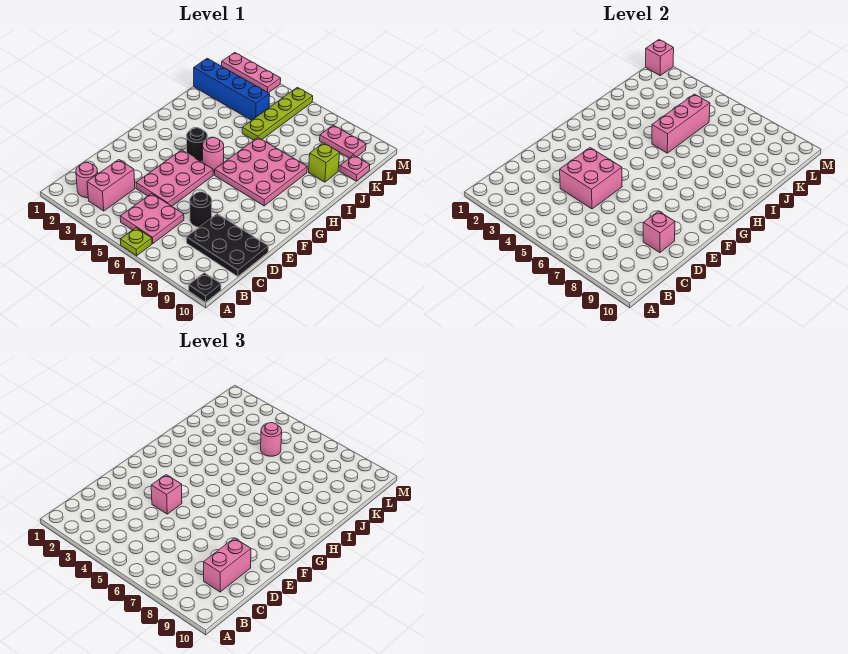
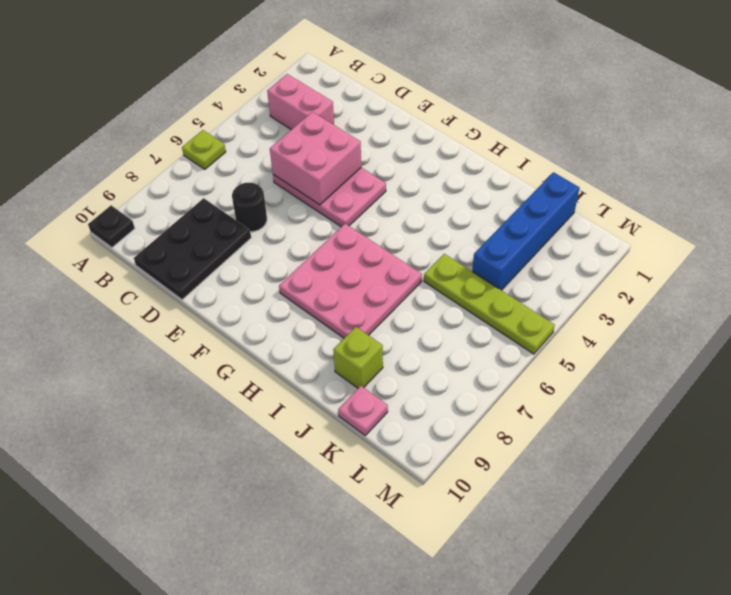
none -> pink round brick B2 level 1
none -> pink plate B5:C6 level 1
none -> black round brick G4 level 1

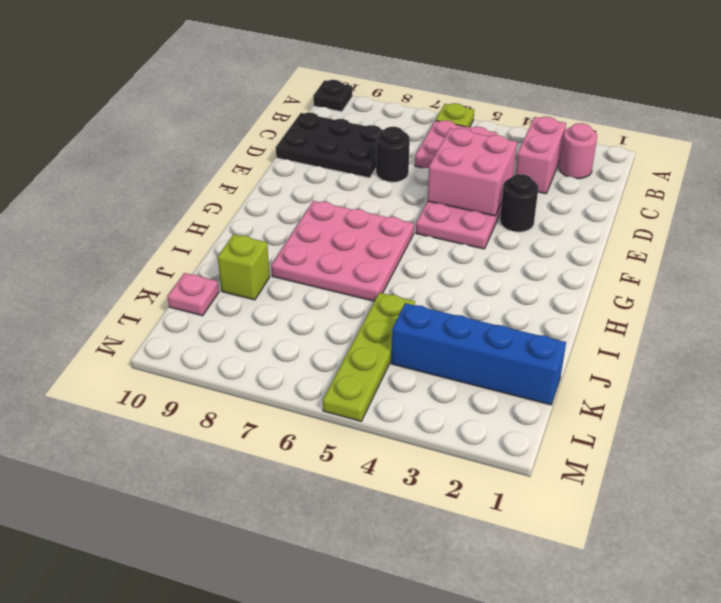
black round brick E3 level 1 -> black round brick G4 level 1
none -> pink round brick G5 level 1
none -> pink plate L8:L9 level 1
none -> pink plate M1:M3 level 1

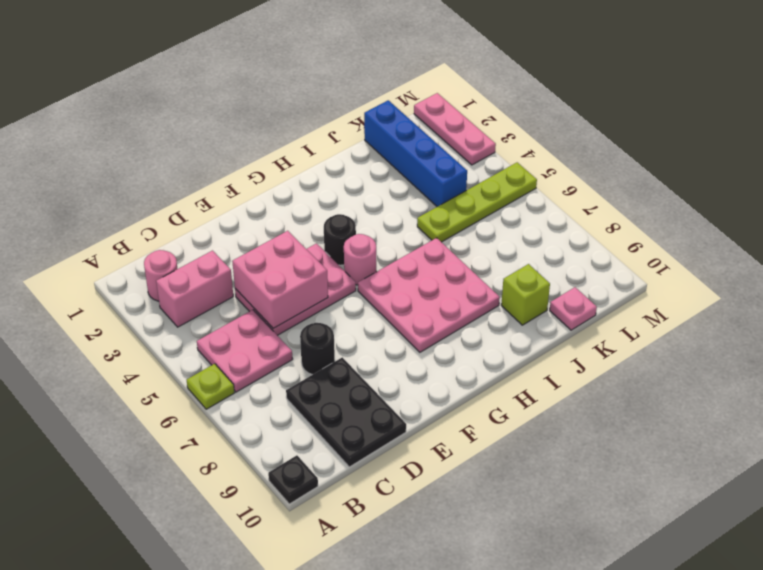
none -> pink plate L8:L9 level 1
none -> pink brick D9 level 2
none -> pink brick I5:K5 level 2

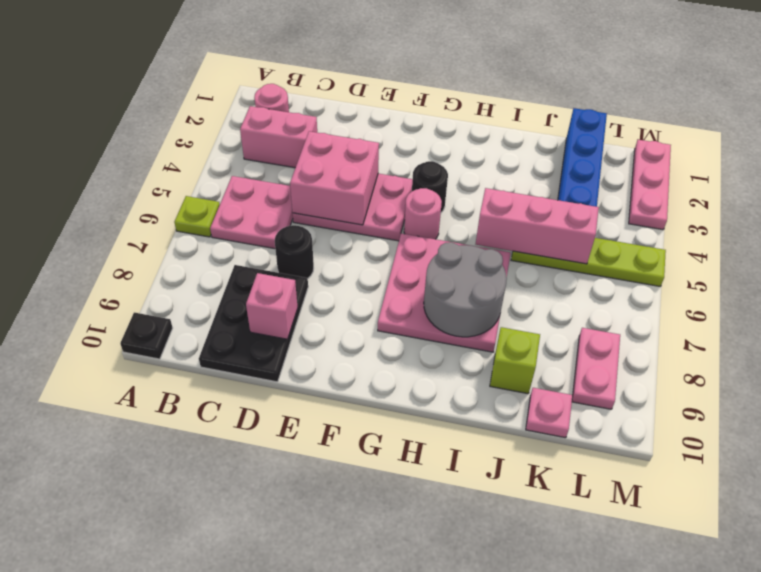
grey round brick H7:I8 level 2 -> none
none -> pink brick M1 level 2
none -> pink brick C9:D9 level 3
none -> pink brick E4 level 3

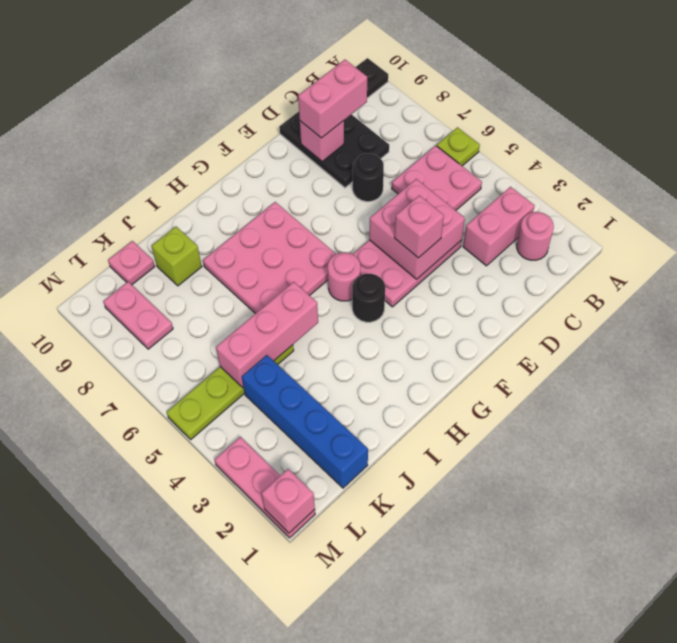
none -> pink round brick K5 level 3

